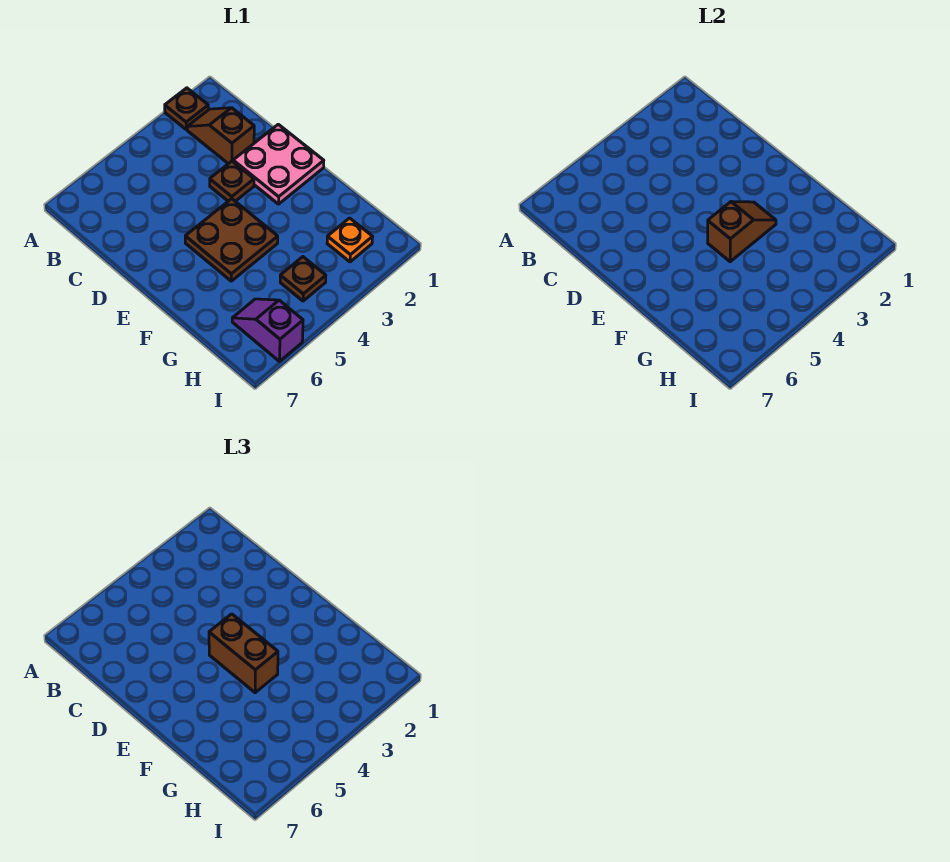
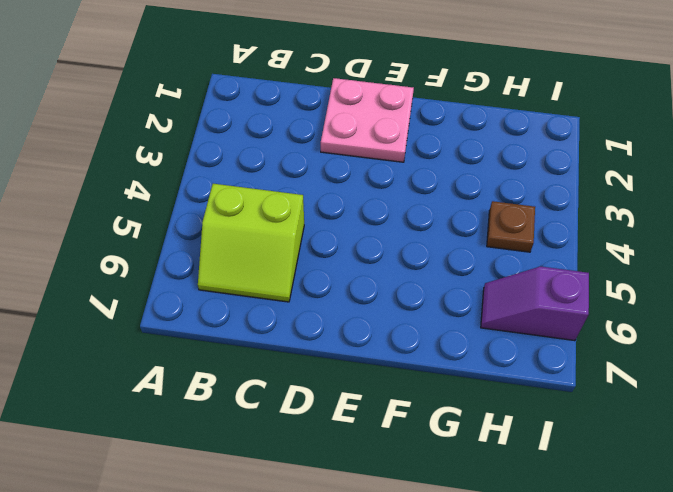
lime slope B5:C6 level 1 top 5 -> none
none -> brown plate A2 level 1
none -> brown slope B2:C2 level 1 top C

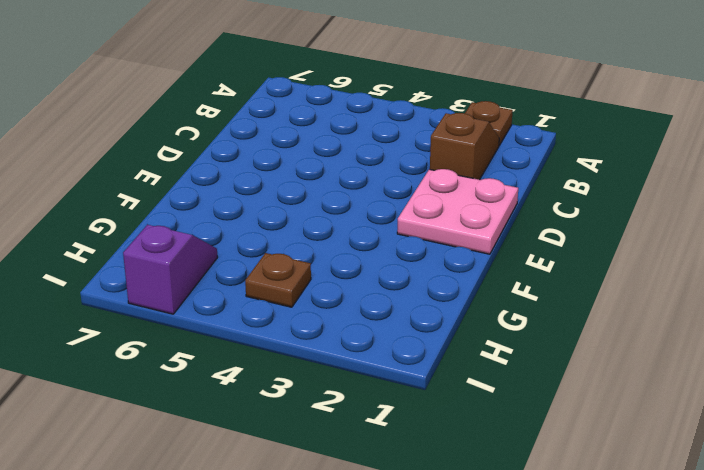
none -> brown plate D3 level 1
none -> brown plate E4:F5 level 1

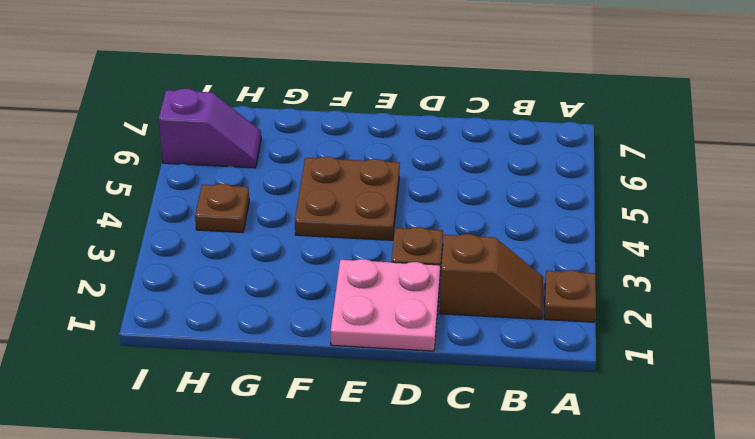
none -> orange plate H2 level 1
none -> brown slope F3:F4 level 2 top 4

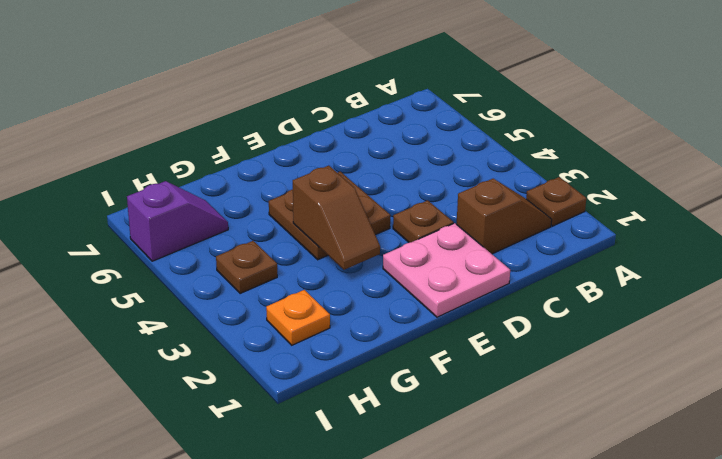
none -> brown brick E4:F4 level 3

